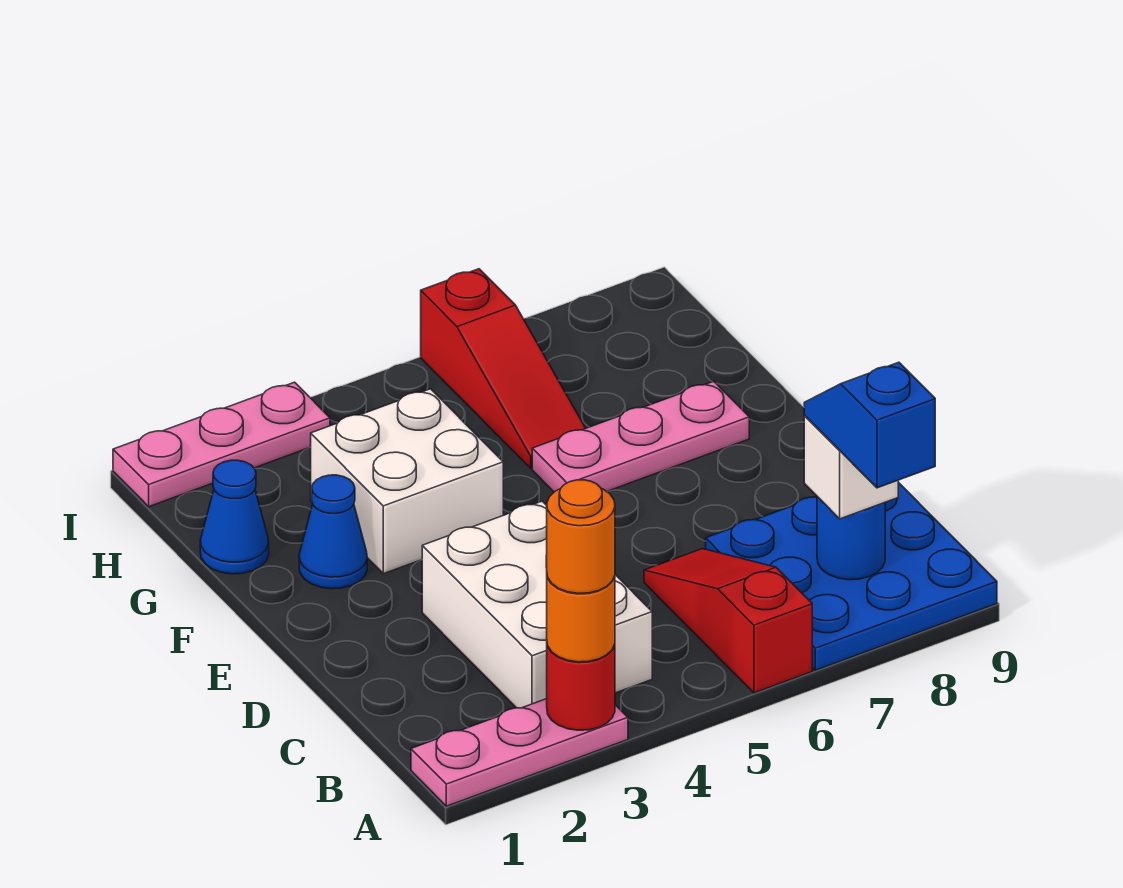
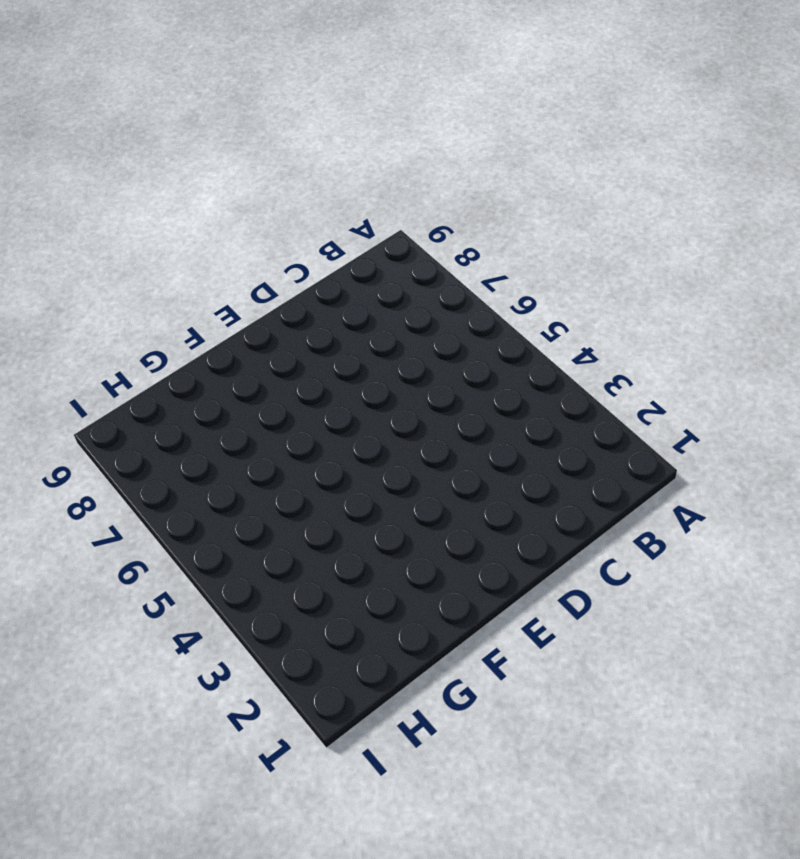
none -> pink plate A1:A3 level 1
none -> red slope A6:C6 level 1 top A
none -> blue plate A7:C9 level 1

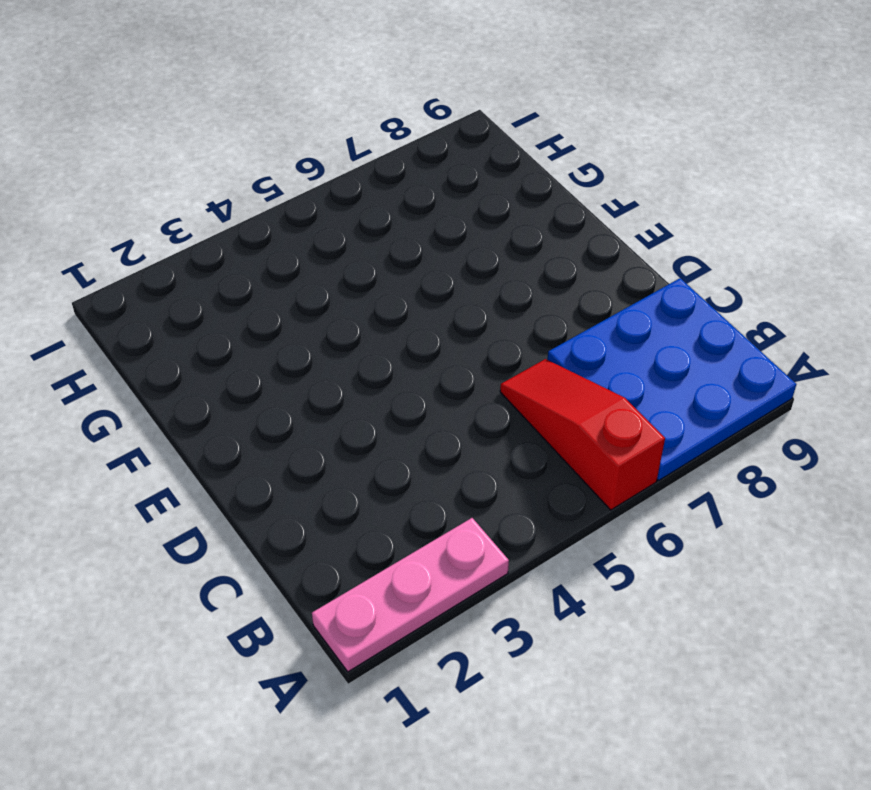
none -> white brick B3:D4 level 1
none -> blue cone F2 level 1
none -> white brick F3:G4 level 1

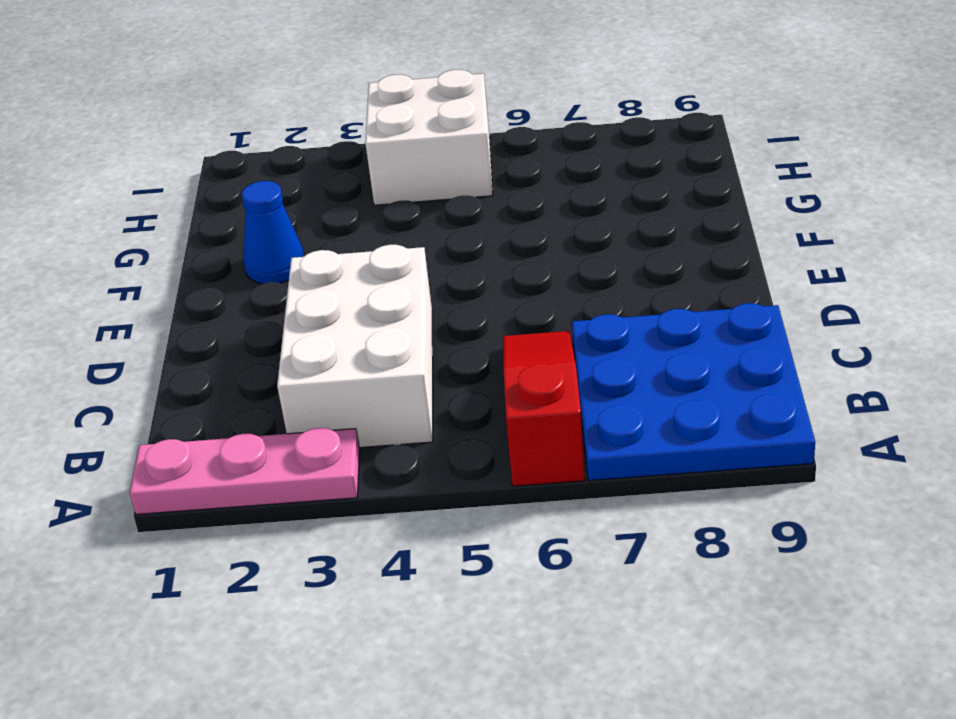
white brick H4:I5 level 1 -> white brick F3:G4 level 1
none -> pink plate F6:F8 level 1
none -> blue cone G1 level 1
none -> red slope G6:I6 level 1 top I

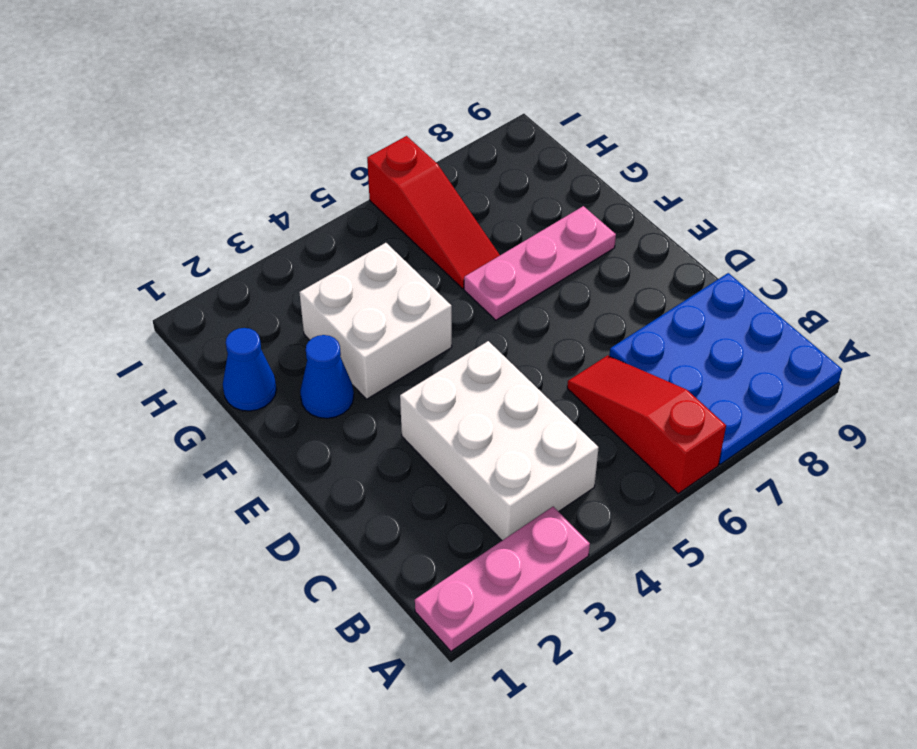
none -> pink plate I1:I3 level 1
none -> red round brick A3 level 2
none -> blue round brick B8 level 2

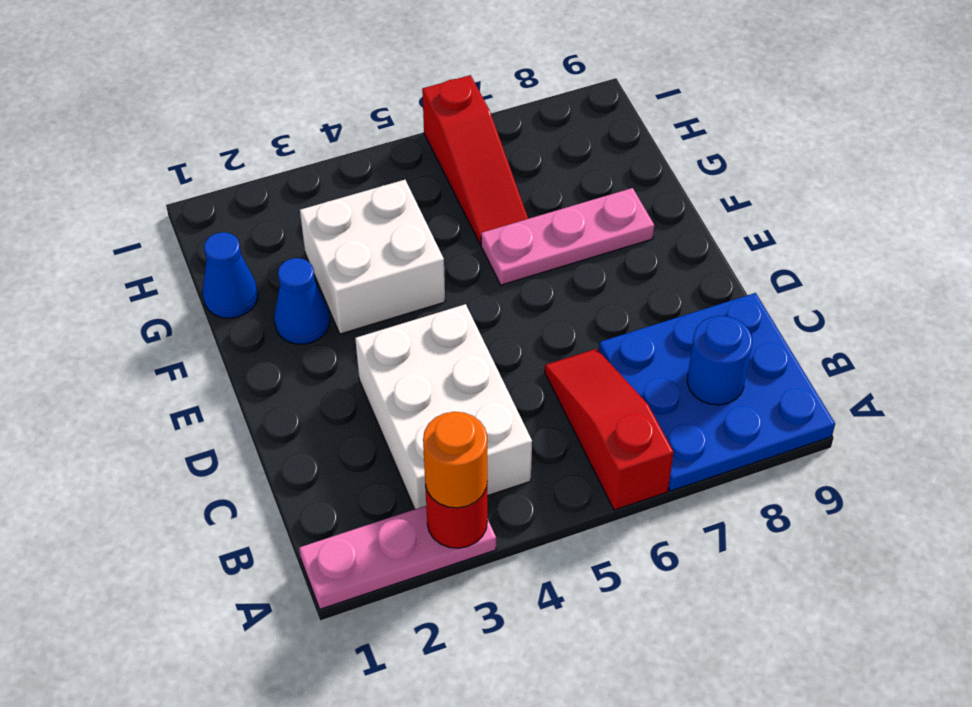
none -> pink plate I1:I3 level 1
none -> white brick B8 level 3
none -> orange round brick A3 level 4

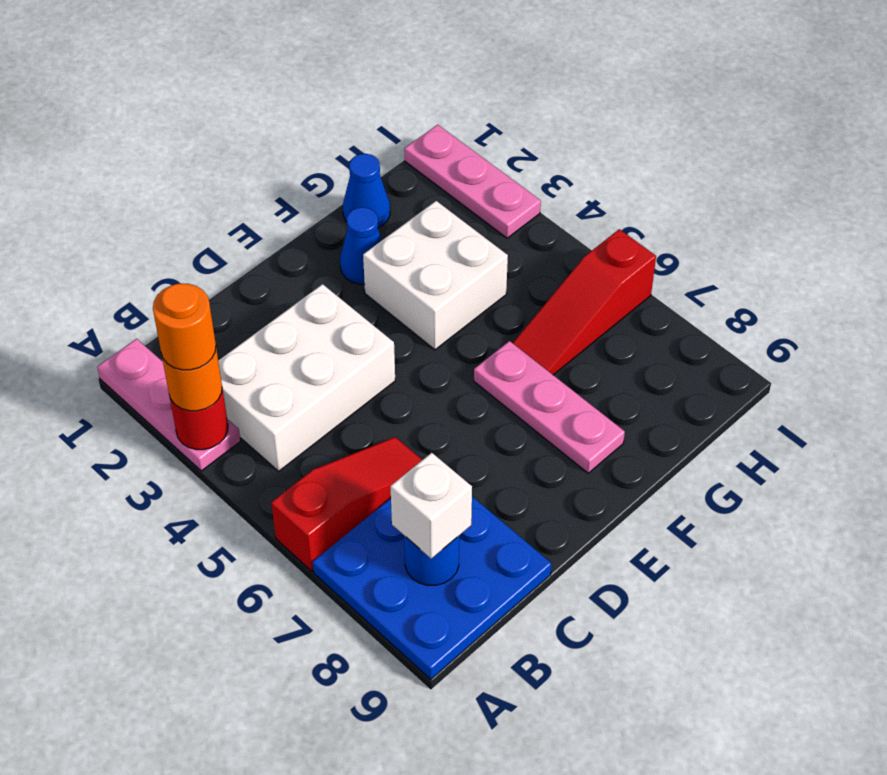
none -> blue slope A8:B8 level 4 top A

